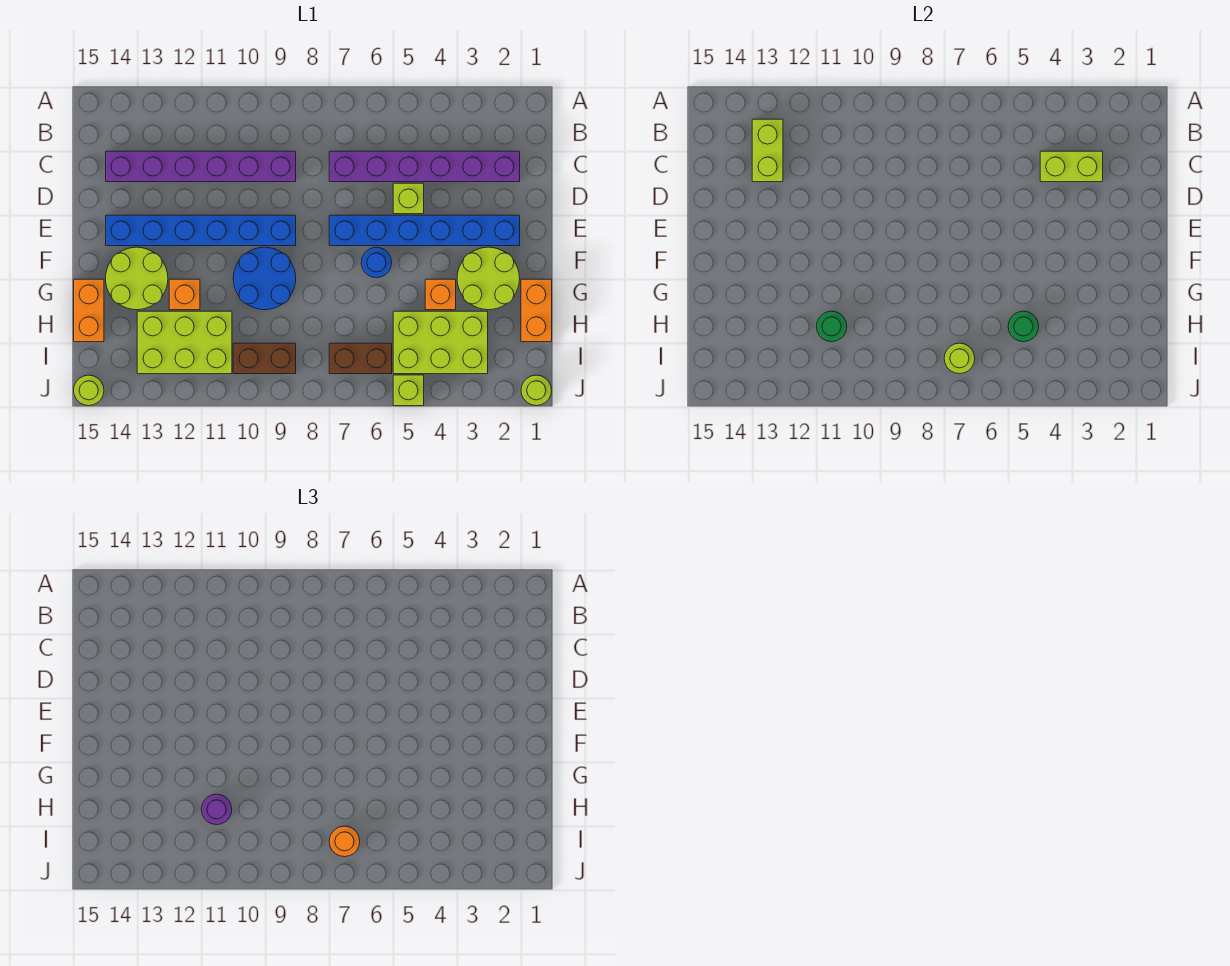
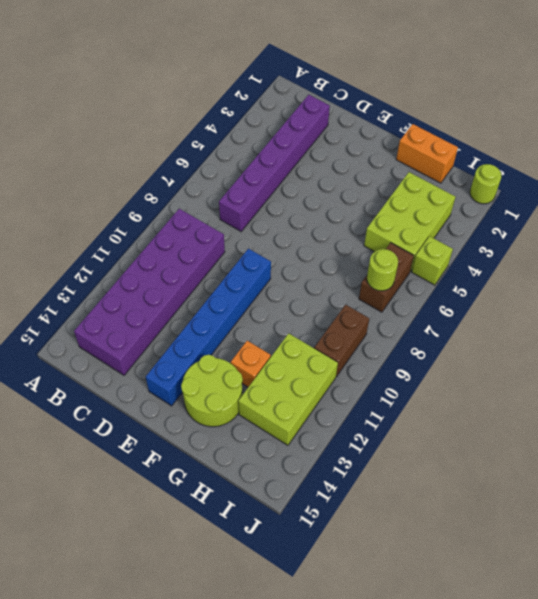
purple brick B9:C14 level 1 -> purple brick C9:C14 level 1
none -> lime brick D5 level 1
none -> blue brick E2:E7 level 1
none -> lime round brick F2:G3 level 1

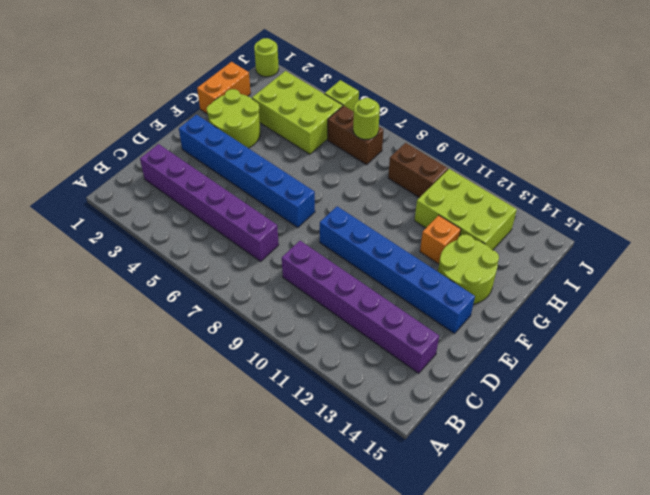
none -> lime brick D5 level 1
none -> blue round brick F6 level 1
none -> blue round brick F9:G10 level 1

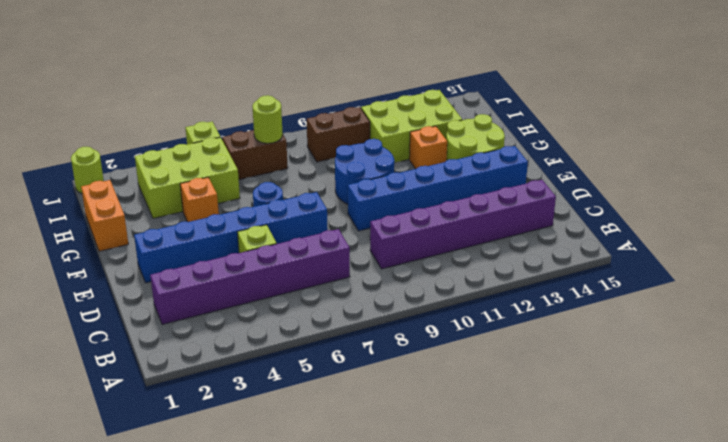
none -> lime round brick F2:G3 level 1
none -> orange brick G15:H15 level 1
none -> lime round brick J15 level 1

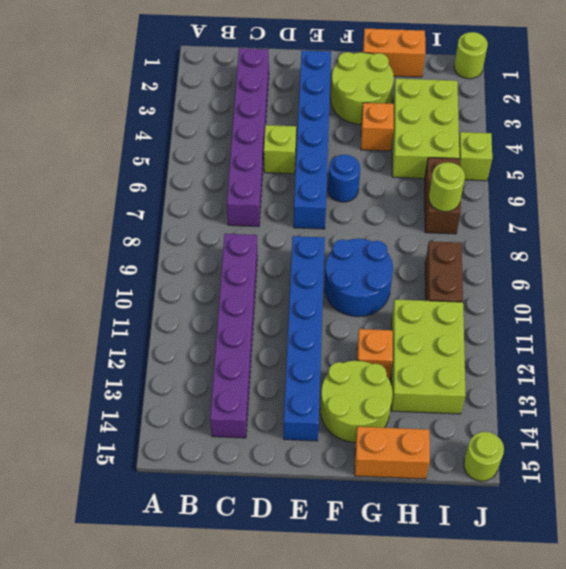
none -> lime brick B13:C13 level 2
none -> lime brick C3:C4 level 2
none -> green round brick H5 level 2

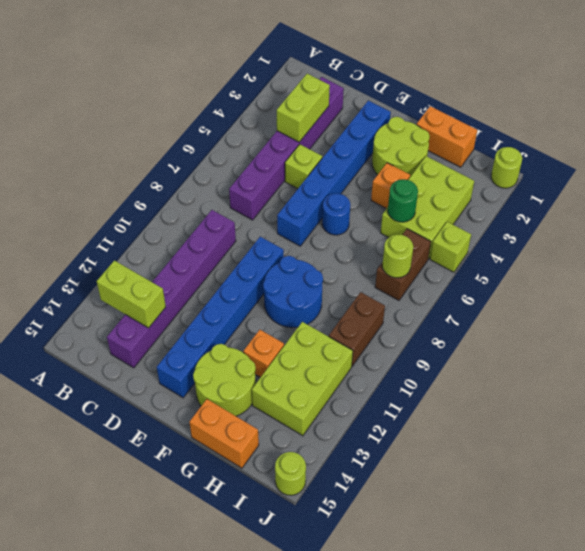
none -> green round brick H11 level 2
none -> purple round brick H11 level 3
none -> orange round brick I7 level 3

